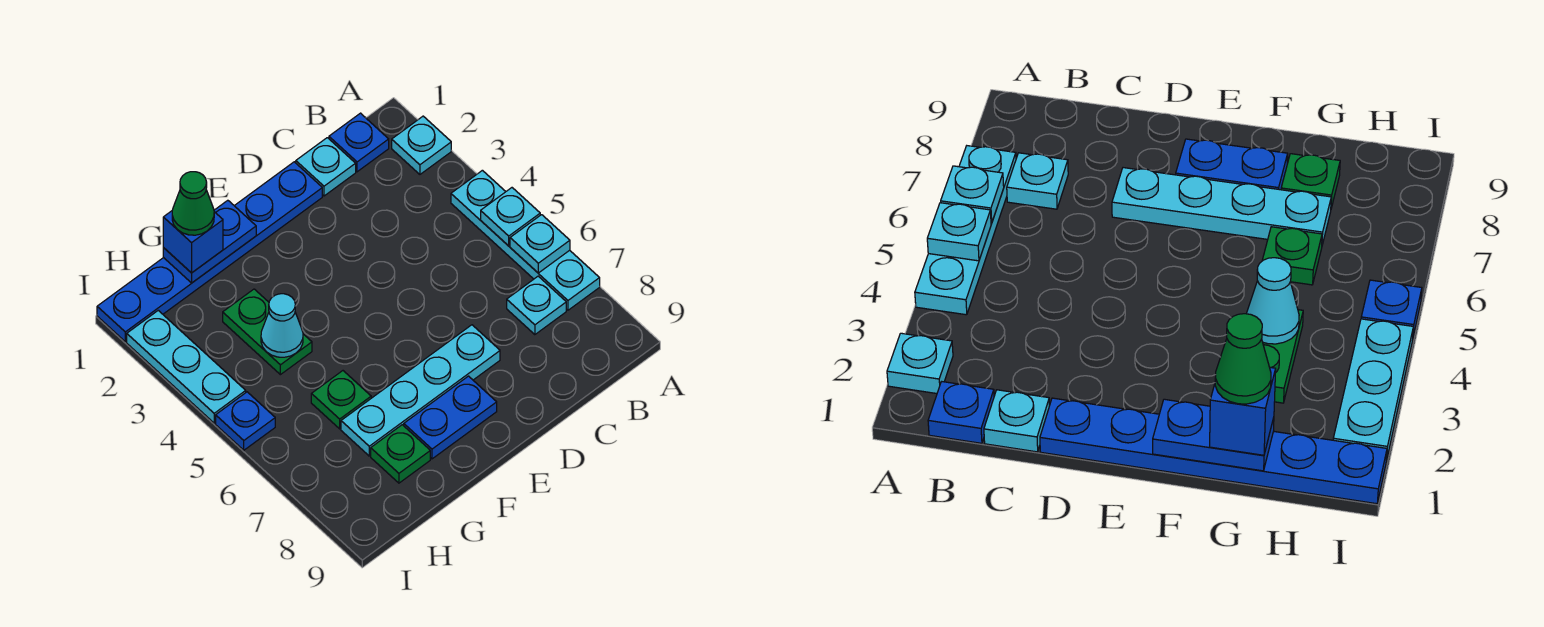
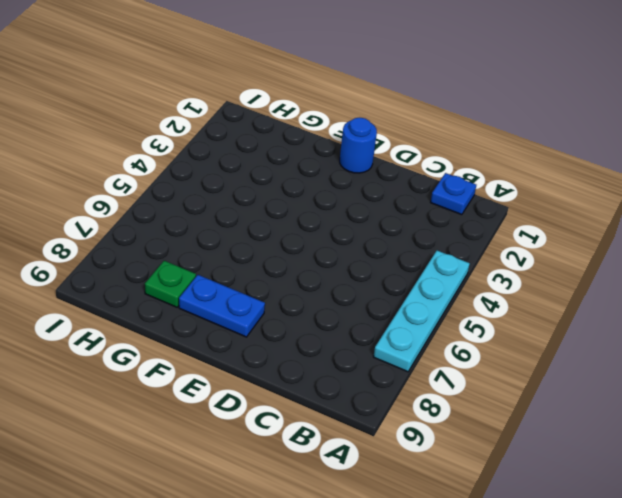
blue round brick E1 level 1 -> blue plate D1:I1 level 1
none -> cyan plate A2 level 1
none -> cyan plate B7 level 1
none -> cyan plate C1 level 1

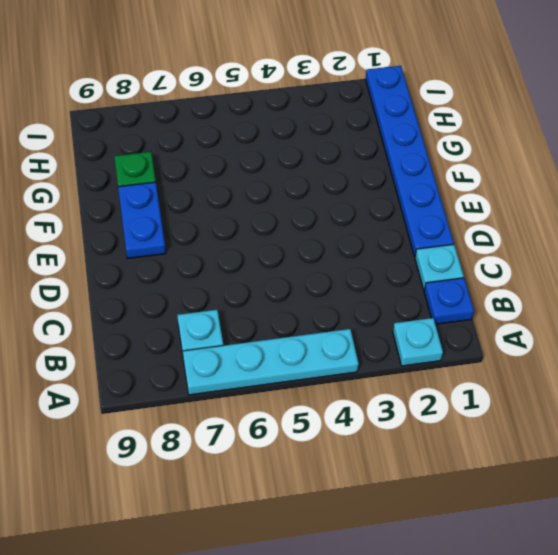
none -> cyan plate D7:G7 level 1
none -> green plate G3:G4 level 1
none -> green plate G6 level 1

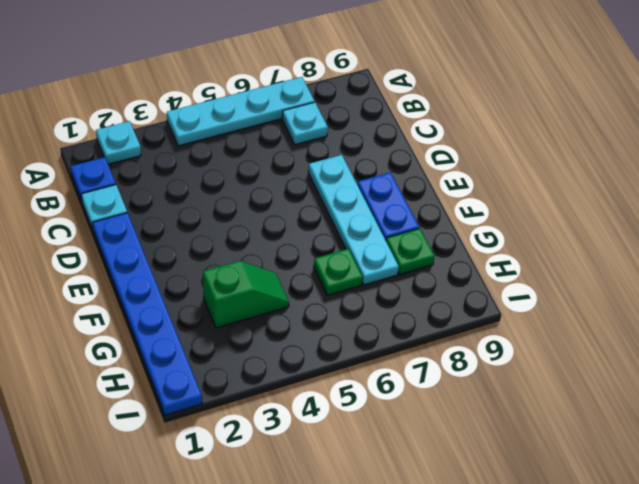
green slope G3:G4 level 1 top 3 -> green plate G3:G4 level 1
none -> cyan plate I2:I4 level 1
none -> blue plate I5 level 1
none -> cyan plate A5 level 2

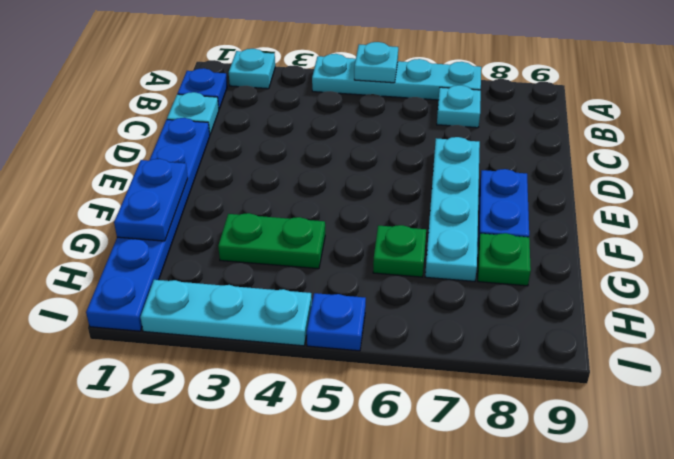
none -> cyan plate A6 level 2
none -> cyan cone G4 level 2
none -> blue brick G1 level 3

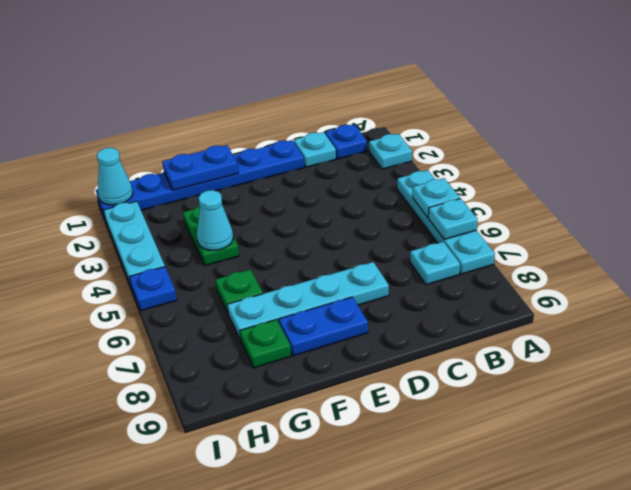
cyan cone I1 level 2 -> none
none -> blue brick G1 level 3
none -> green cone G1 level 4

